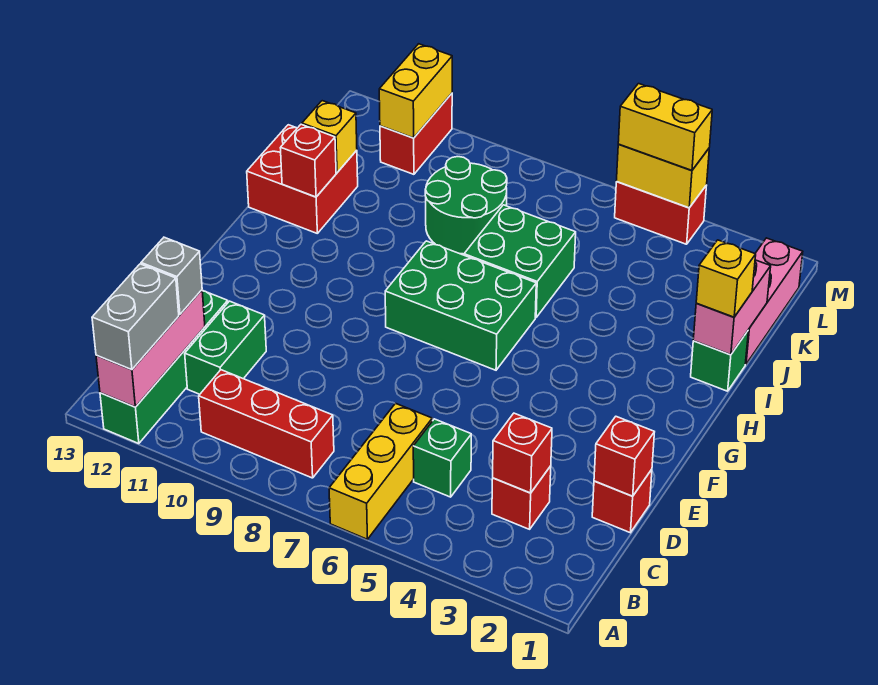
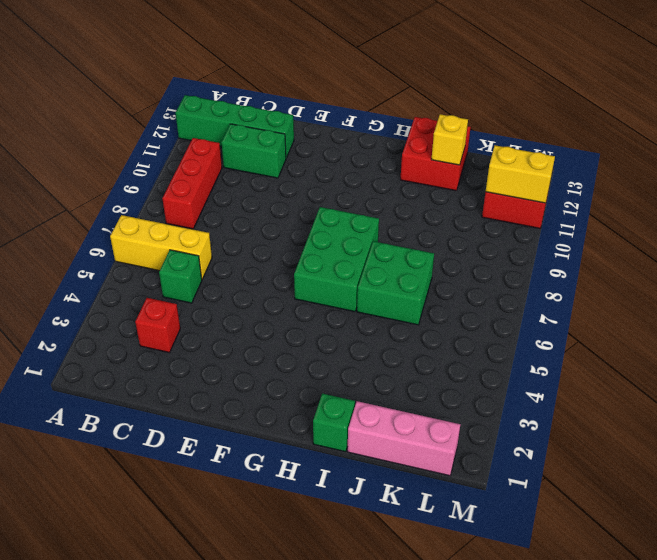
none -> red brick D1 level 1
none -> green round brick J8:K9 level 1
none -> red brick M4:M5 level 1

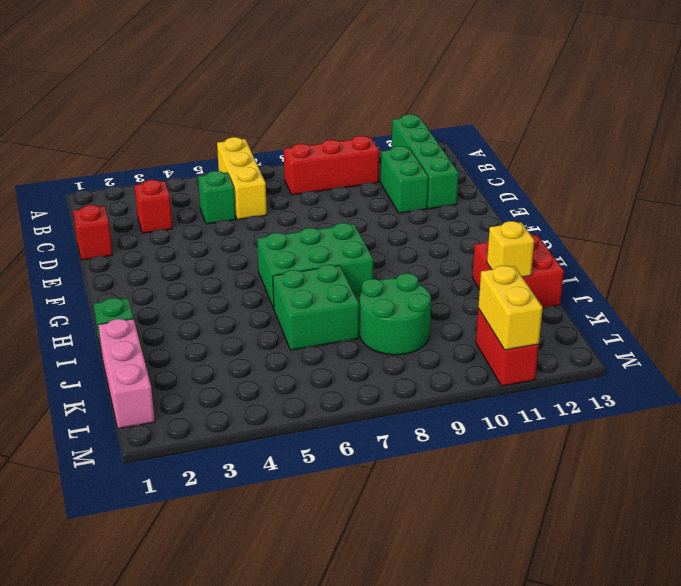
none -> red brick M4:M5 level 1
none -> pink brick A12:C12 level 2
none -> red brick C3 level 2

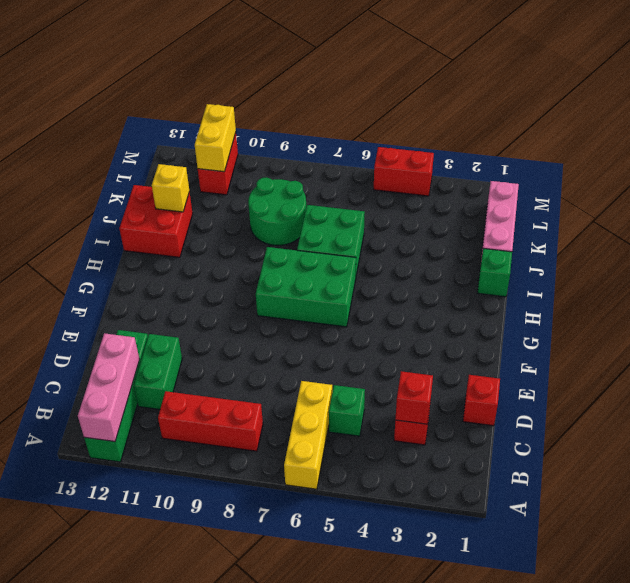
none -> red brick D1 level 2
none -> pink brick I1:J1 level 2
none -> red brick I12 level 2

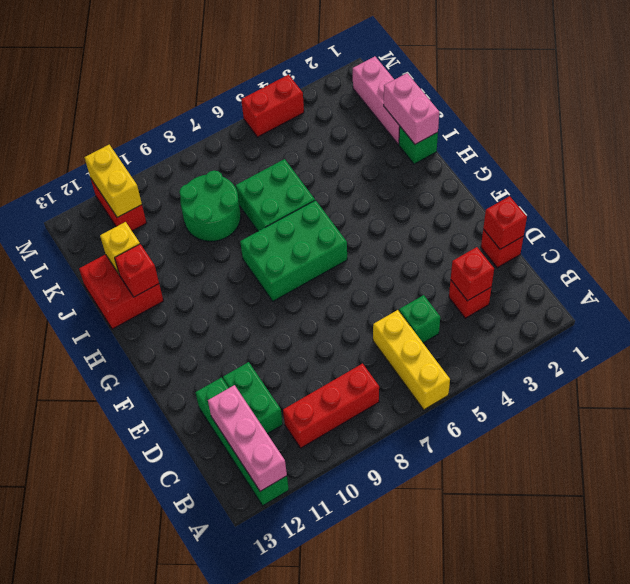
none -> yellow brick M4:M5 level 2
none -> grey brick A12:B12 level 3
none -> grey brick C12 level 3

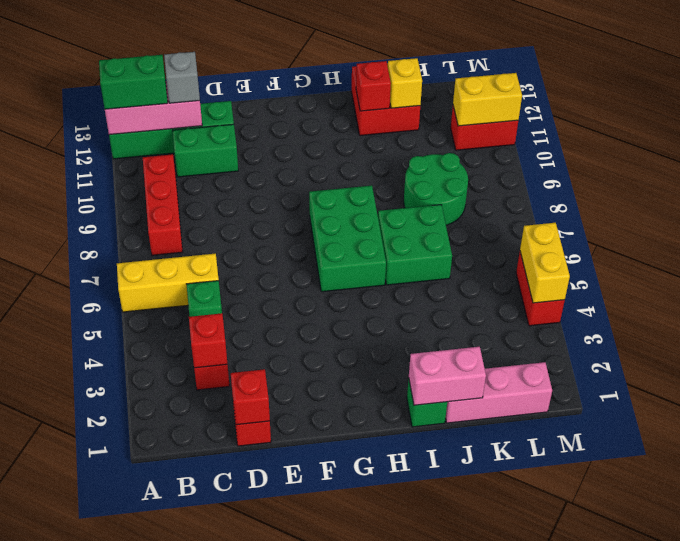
green brick A12:B12 level 3 -> grey brick A12:B12 level 3
none -> yellow brick I1 level 3
none -> yellow brick M4:M5 level 3

